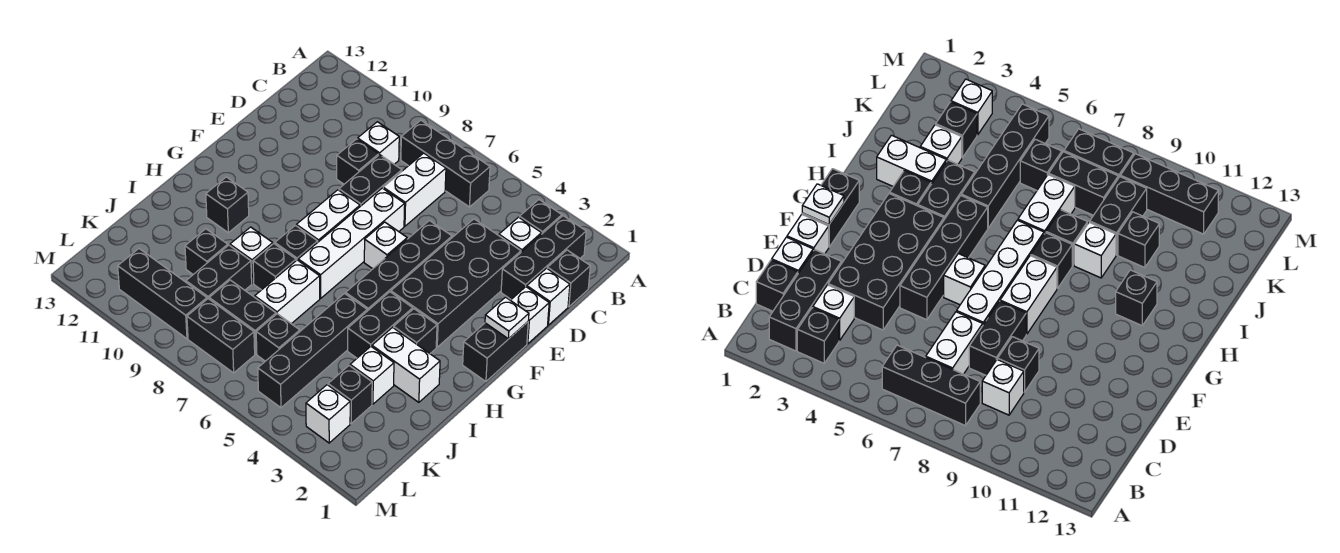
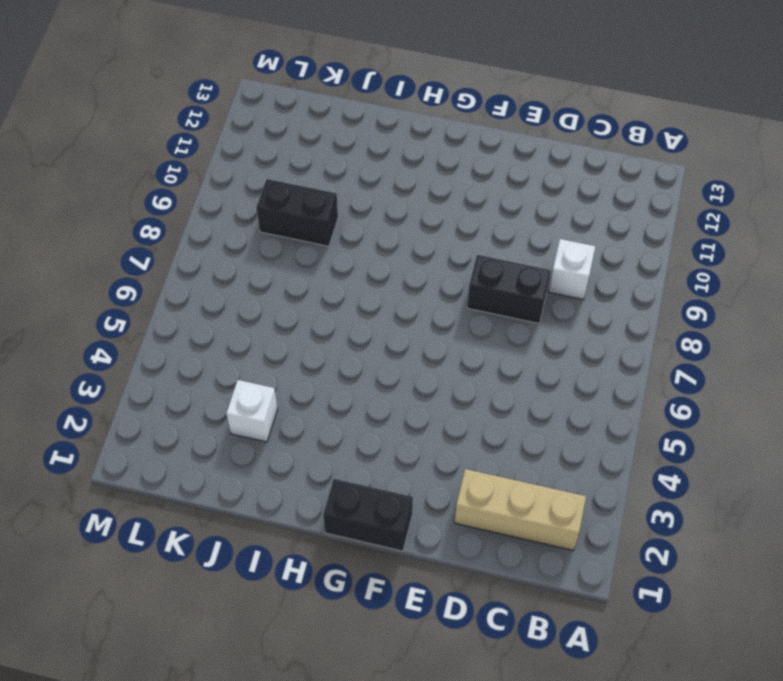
tan brick B2:D2 level 1 -> black brick B2:D2 level 1
none -> black brick B3 level 1
none -> black brick B6:B8 level 1
none -> black brick C1 level 1
none -> white brick C3 level 1

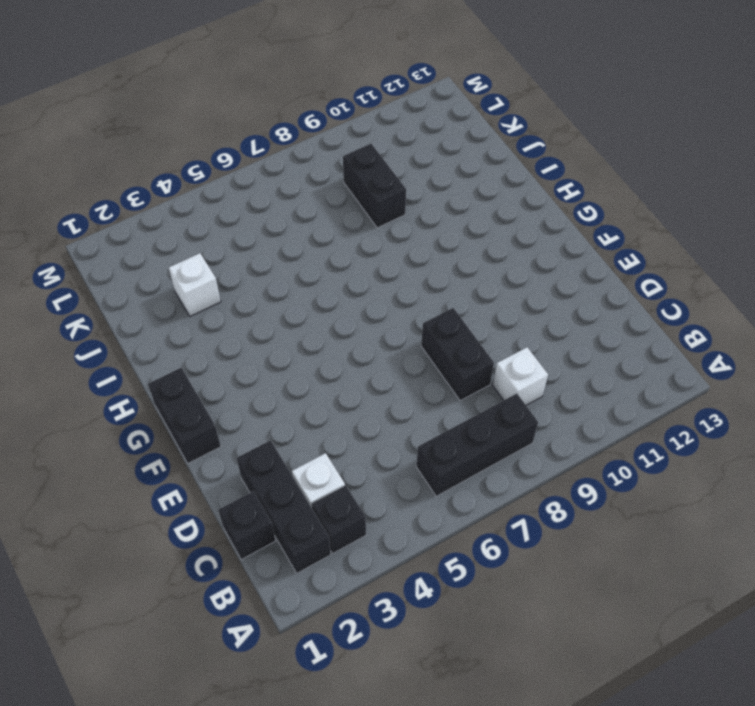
none -> white brick C7:D7 level 1
none -> white brick D1 level 1
none -> black brick D3:G4 level 1
none -> black brick D9 level 1

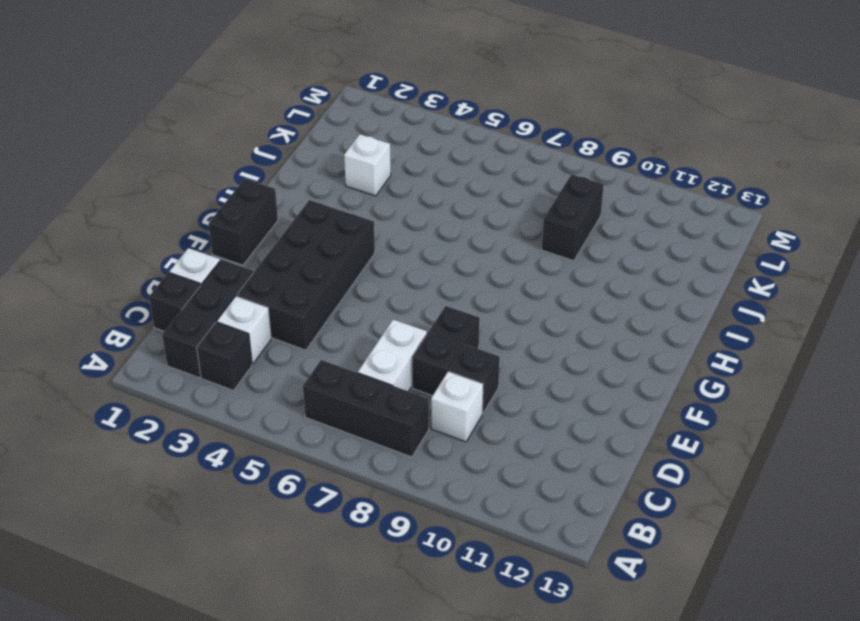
none -> white brick E1 level 1
none -> black brick E5:H5 level 1
none -> white brick E7:H7 level 1
none -> white brick F6 level 1

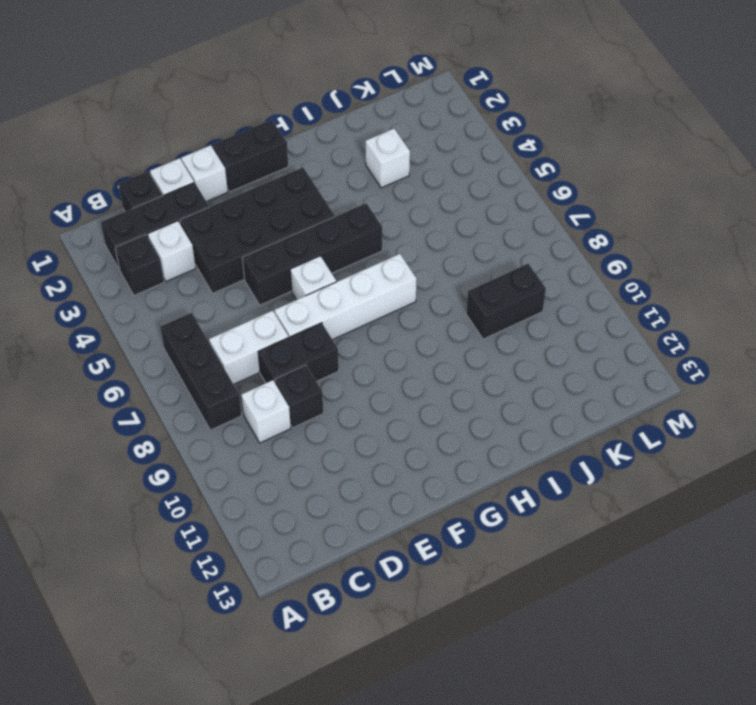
none -> white brick F8:G8 level 1
none -> black brick H3 level 1
none -> black brick H4:I4 level 1
none -> black brick H8 level 1

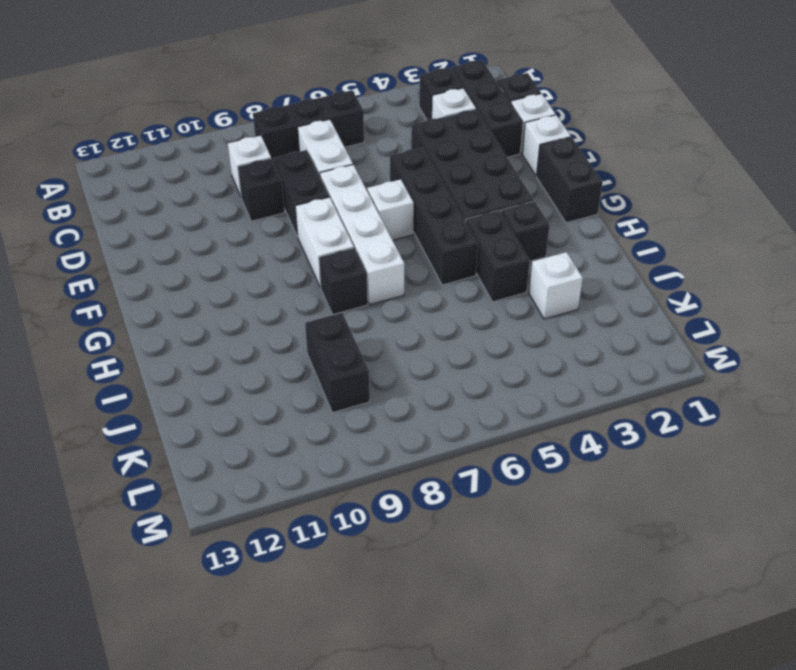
none -> black brick H11 level 1
none -> white brick I2:I3 level 1
none -> black brick I5:L5 level 1
none -> white brick I7:J7 level 1

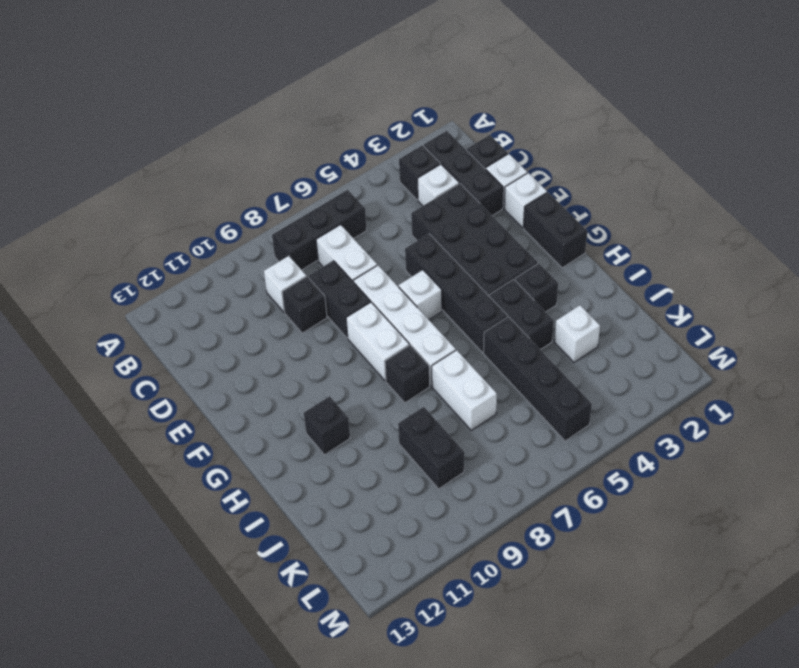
none -> white brick I2:I3 level 1
none -> black brick I8 level 1
none -> white brick I9 level 1
none -> black brick J10 level 1

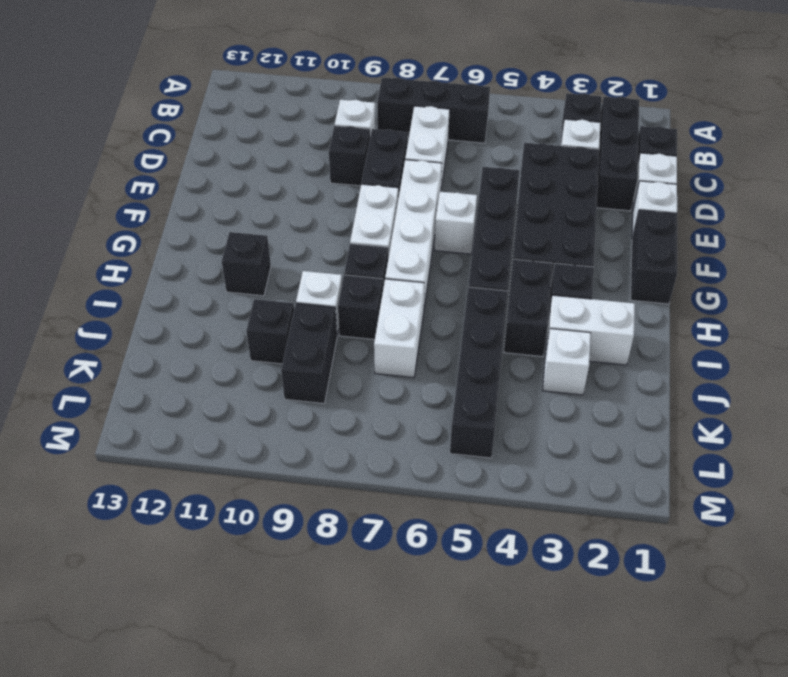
none -> black brick K3 level 1
none -> black brick K6 level 1
none -> black brick K7:K8 level 1
none -> white brick L3 level 1

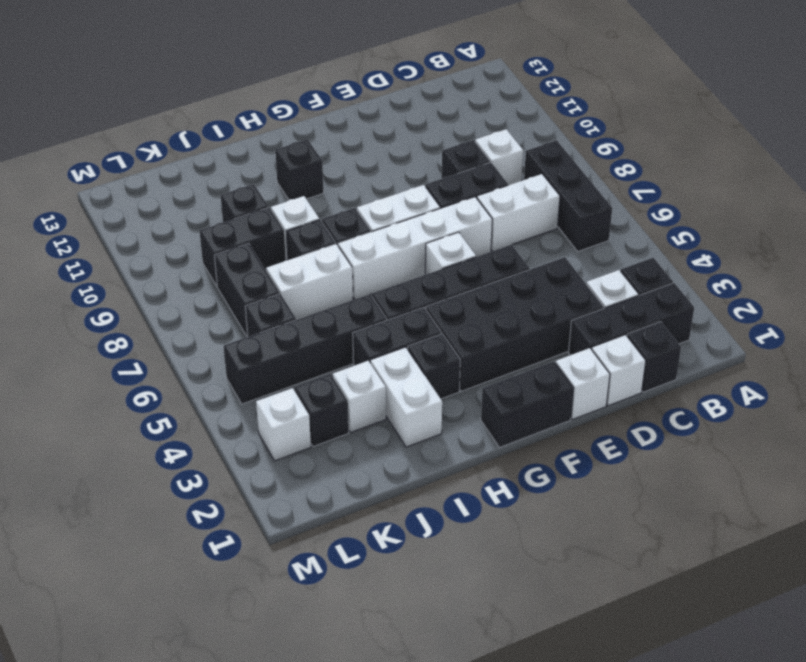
none -> black brick L7:L8 level 1
none -> black brick L9:L11 level 1
none -> white plate F1 level 2

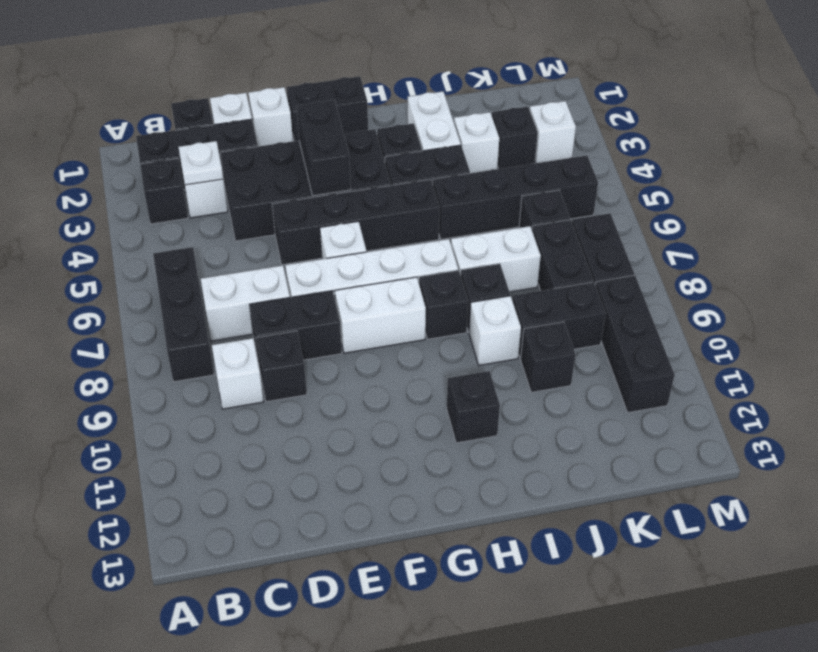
white plate C3 level 2 -> white plate F1 level 2
black brick F3:F4 level 2 -> none

